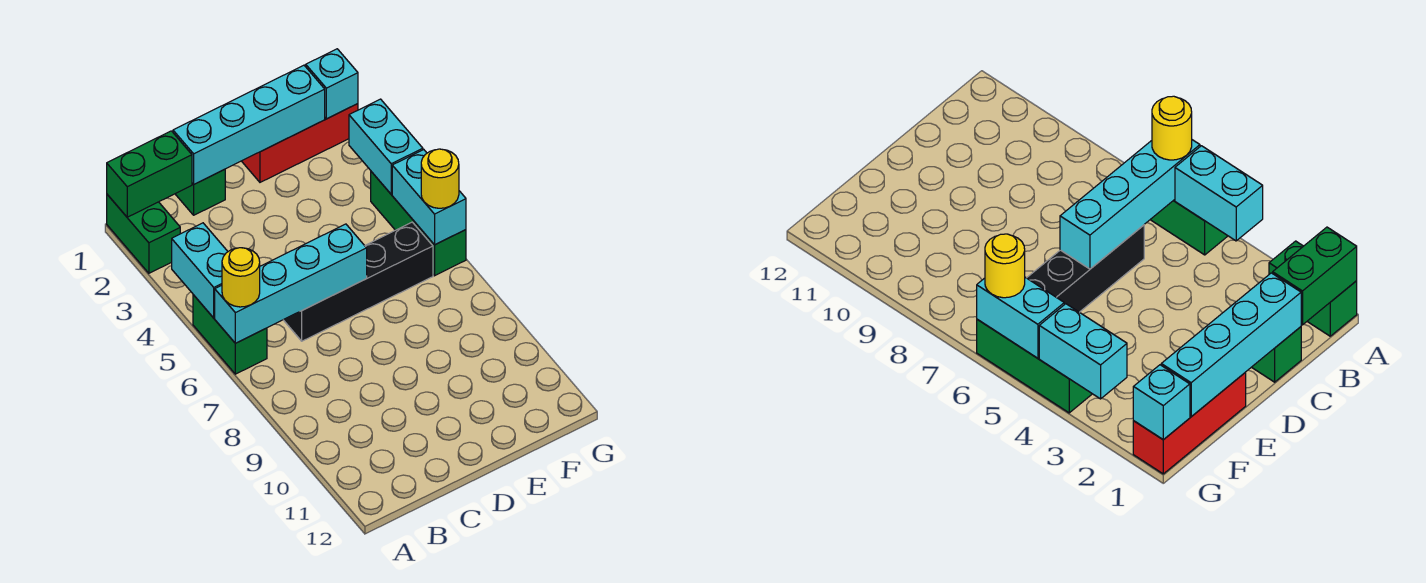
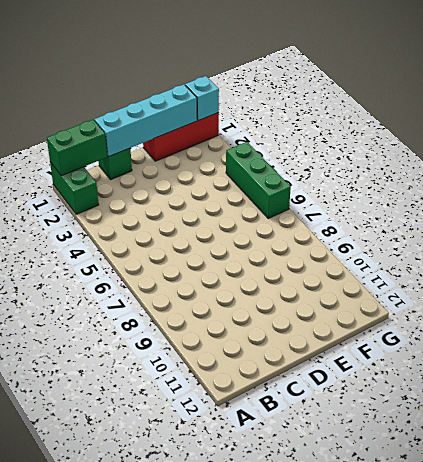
none -> green brick A5:A6 level 1
none -> black brick C6:F6 level 1
none -> cyan brick A4:A5 level 2

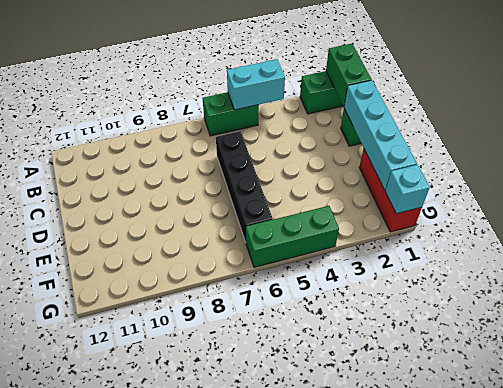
none -> cyan brick A6:D6 level 2
none -> cyan brick G3:G4 level 2
none -> cyan brick G5:G6 level 2

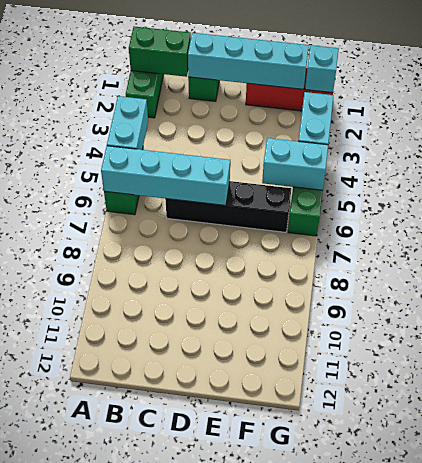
cyan brick F5:G5 level 2 -> cyan brick G5:G6 level 2
none -> yellow round brick A6 level 3
none -> yellow round brick G6 level 3

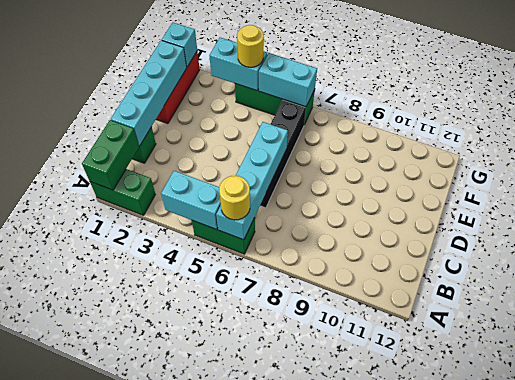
yellow round brick G4 level 3 -> yellow round brick G6 level 3

